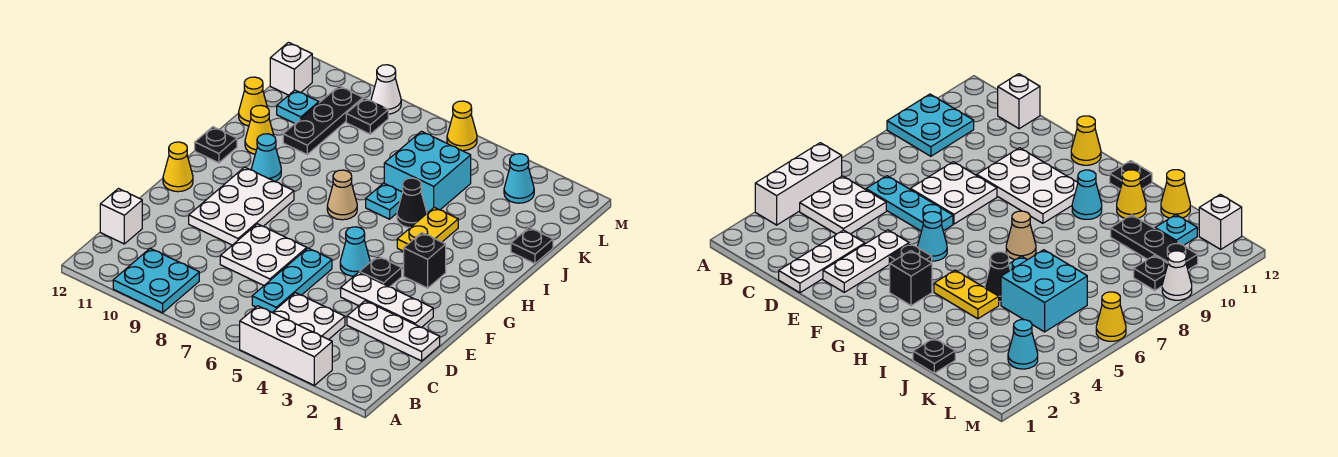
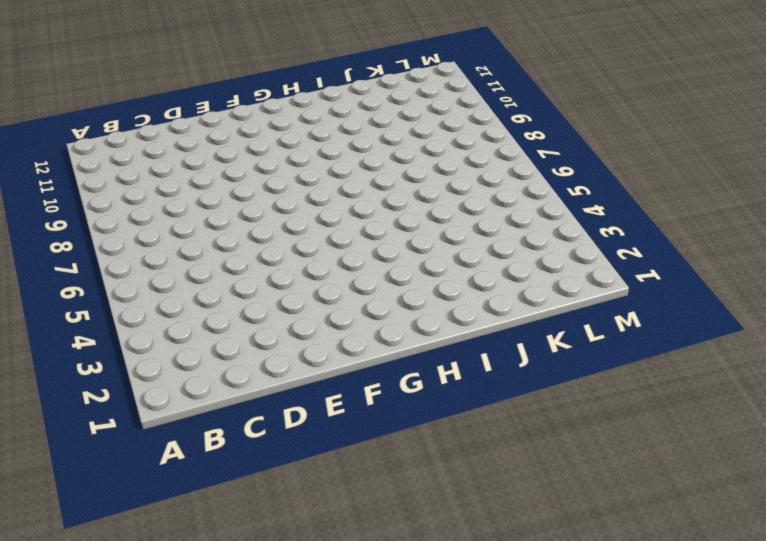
none -> white brick A3:A5 level 1
none -> cyan plate A9:B10 level 1
none -> white plate B4:C5 level 1
none -> cyan plate C6:E6 level 1

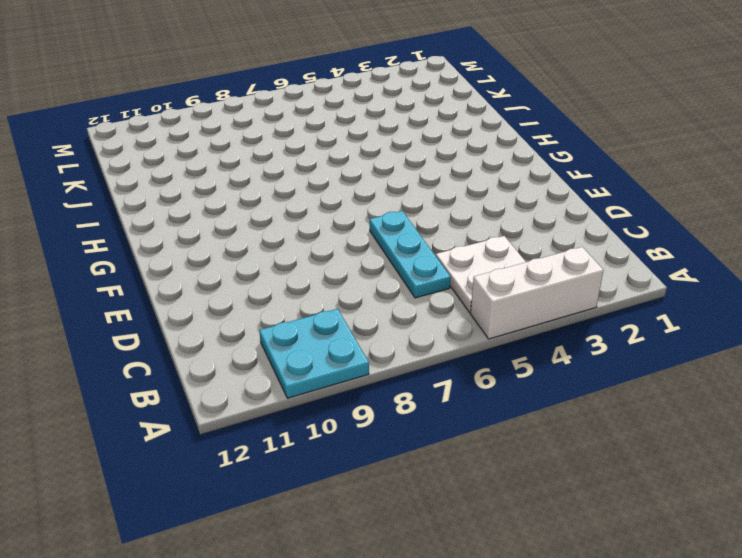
none -> white brick C12 level 1
none -> white plate D1:D3 level 1
none -> white plate D7:E8 level 1
none -> white plate E2:E4 level 1

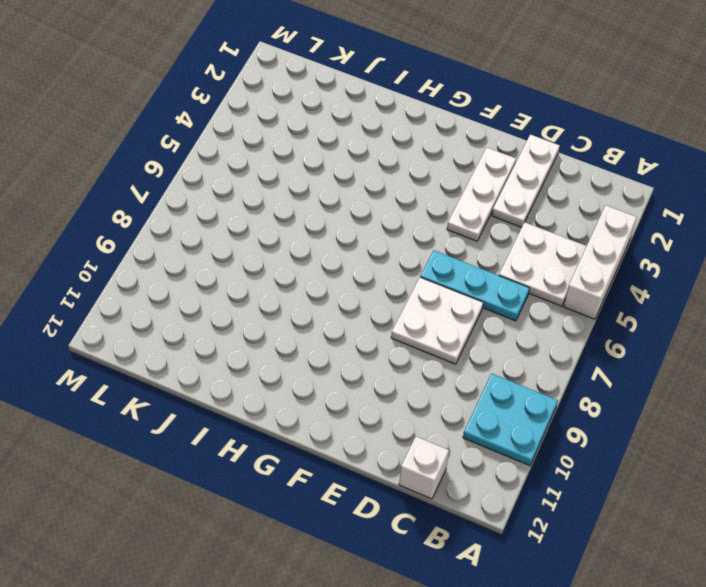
none -> white plate E9:G10 level 1
none -> black plate F4 level 1
none -> cyan cone F5 level 1
none -> yellow cone F12 level 1

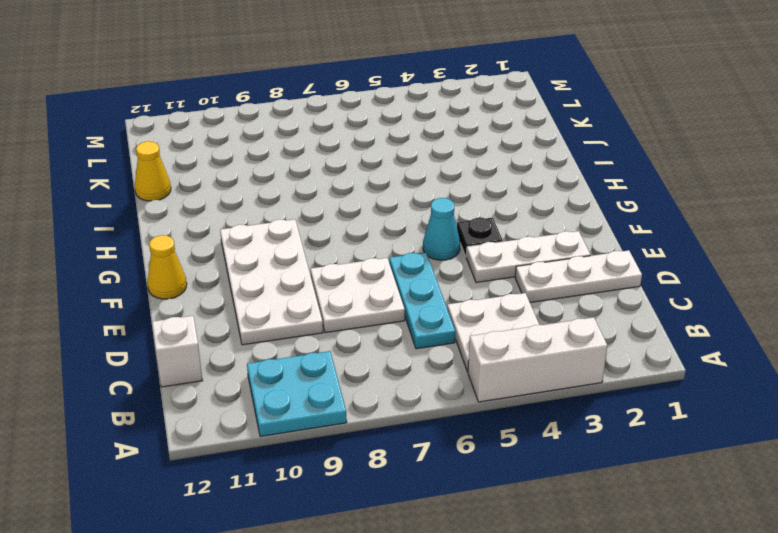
white plate D9:G10 level 1 -> white plate E9:G10 level 1
none -> black brick G3 level 1
none -> yellow plate H4:I4 level 1
none -> tan cone H7 level 1
none -> cyan cone H10 level 1

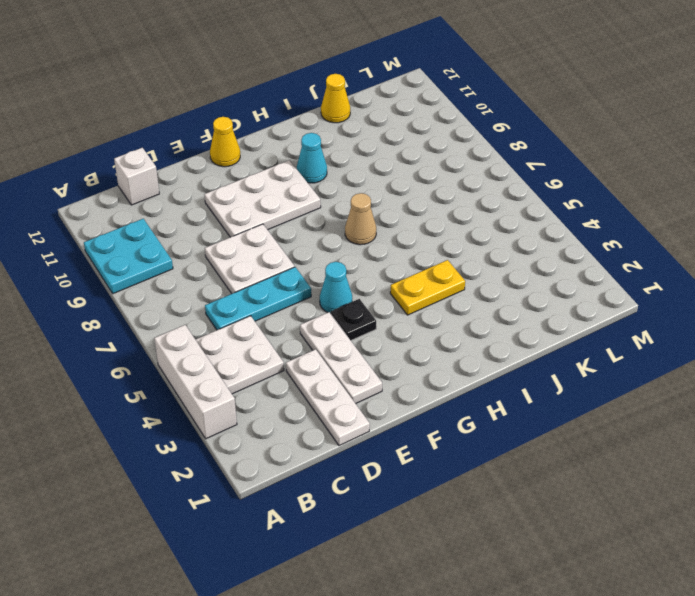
none -> black brick G3 level 1
none -> black plate H12 level 1
none -> black cone I5 level 1
none -> cyan plate I6 level 1

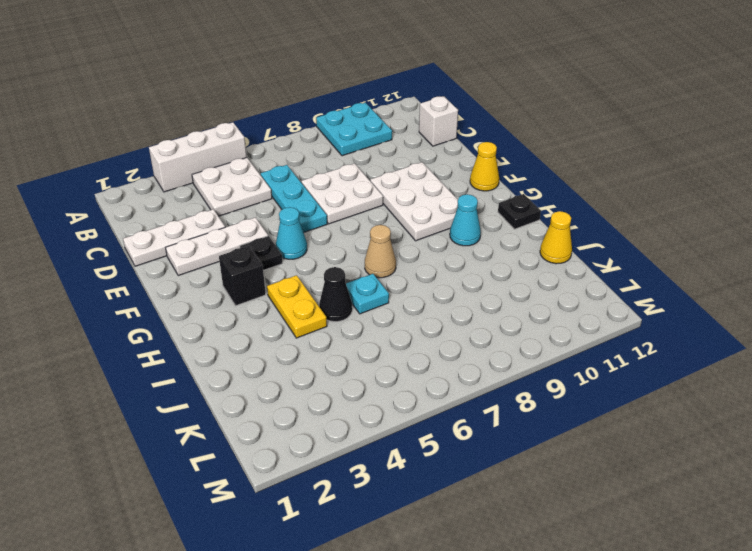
none -> yellow cone I11 level 1
none -> black plate J1 level 1
none -> cyan brick J5:K6 level 1
none -> black plate J10:L10 level 1

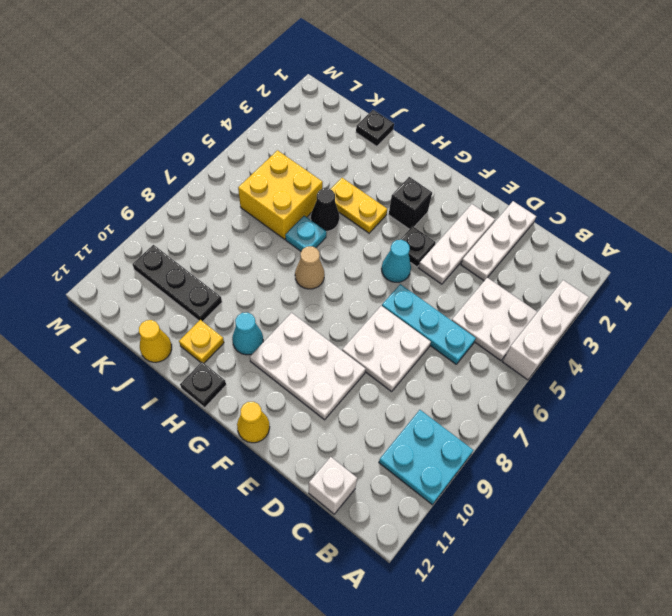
yellow plate I11 level 1 -> yellow cone I11 level 1
yellow brick J5:K6 level 1 -> cyan brick J5:K6 level 1
none -> cyan plate K11 level 1
none -> cyan cone L3 level 1
none -> black plate L9 level 1
none -> white brick L12 level 1

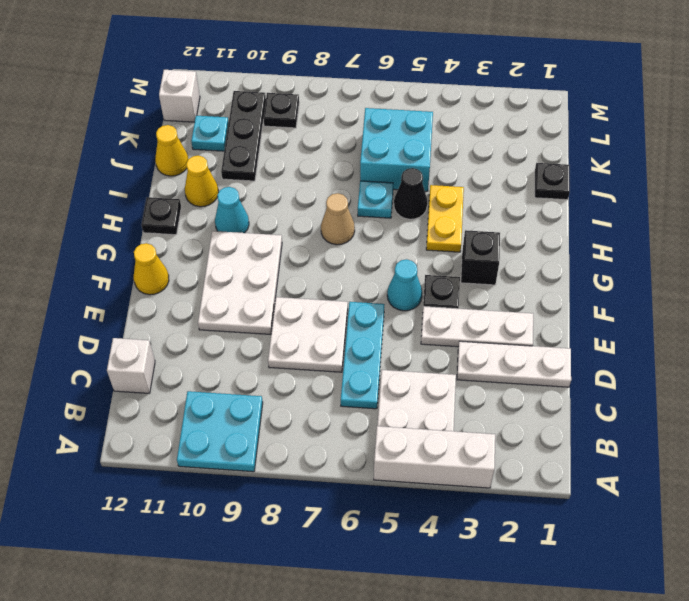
none -> cyan cone L3 level 1
none -> yellow cone M6 level 1
none -> white cone M9 level 1

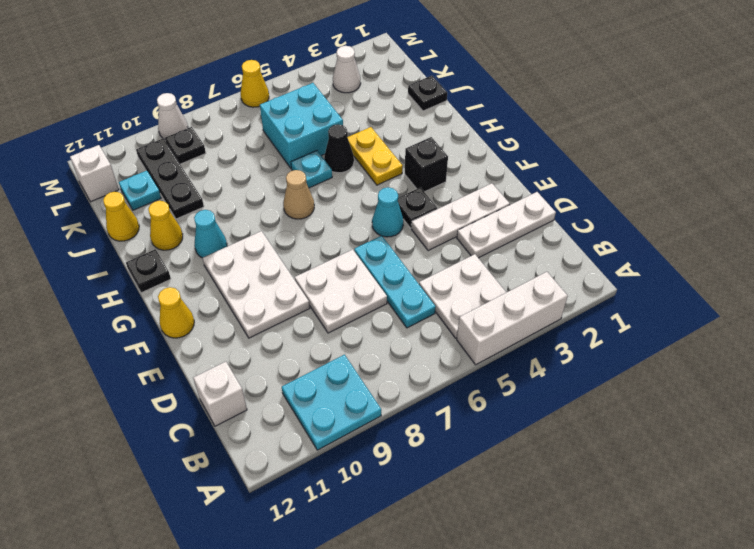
white cone L3 level 1 -> cyan cone L3 level 1

